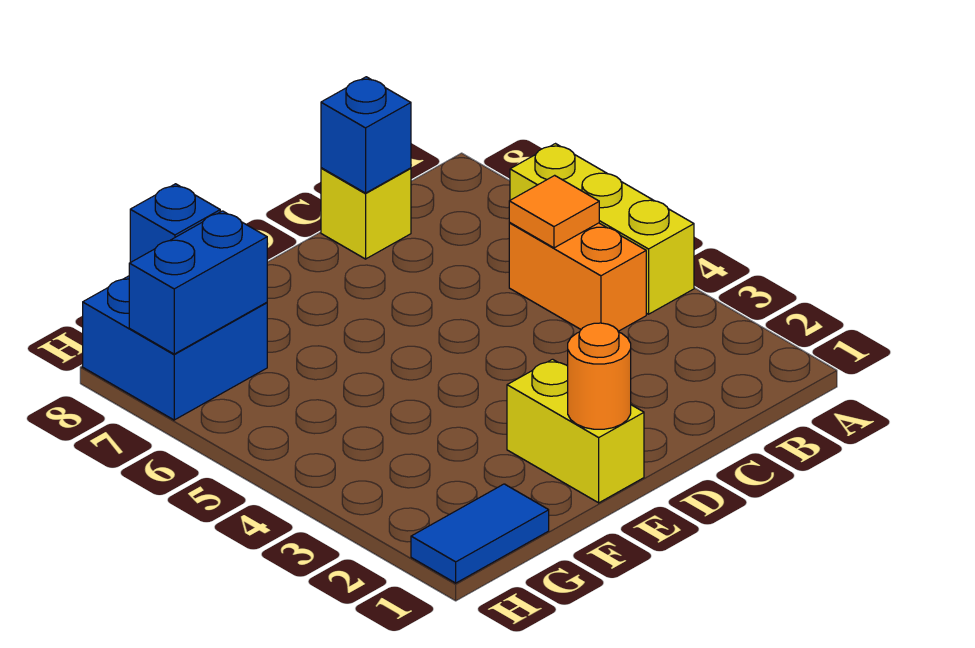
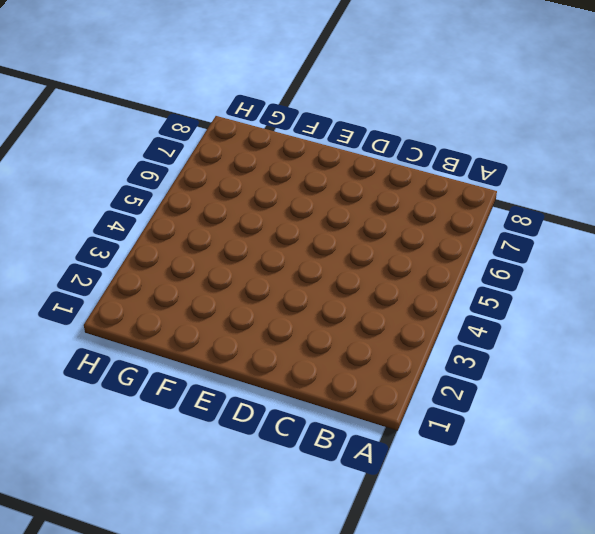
none -> yellow brick A4:A6 level 1
none -> orange brick B4:B5 level 1

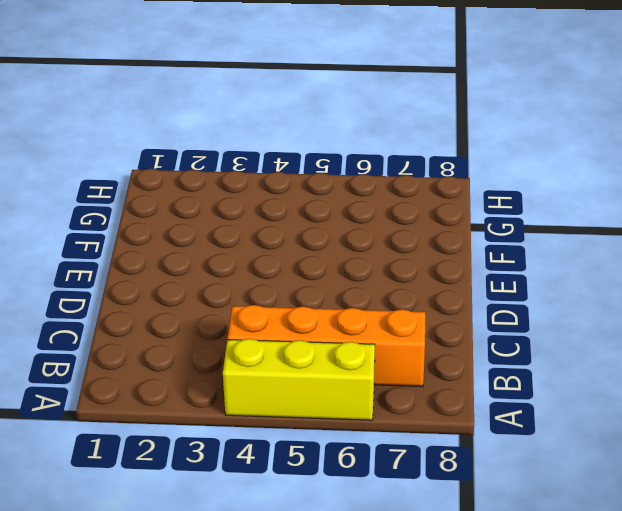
orange brick B4:B7 level 1 -> orange brick B4:B5 level 1
none -> yellow brick C8 level 1
none -> yellow brick E1:E2 level 1

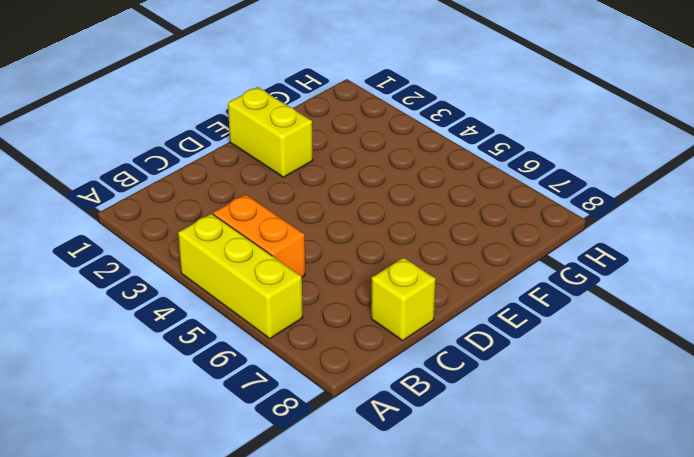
none -> blue tile G1:H1 level 1
none -> blue brick G7:H8 level 1

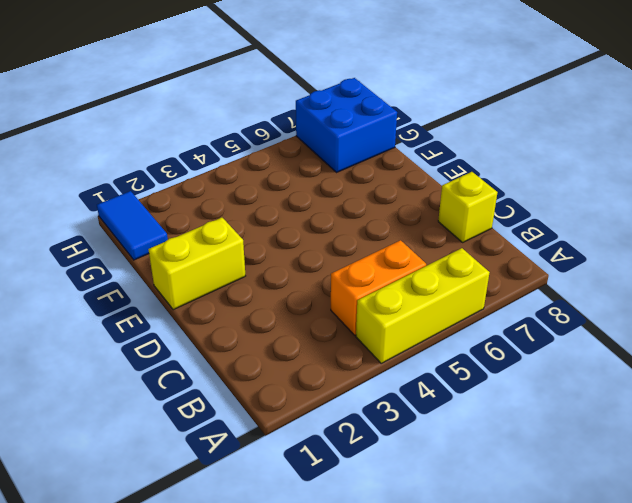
none -> orange tile B5 level 2
none -> blue brick C8 level 2

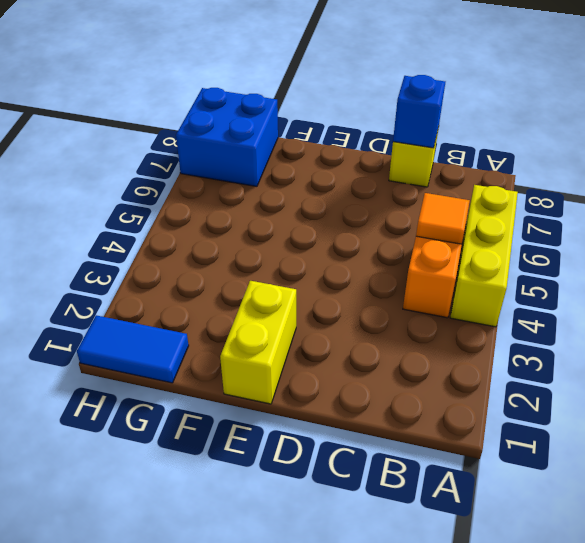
none -> orange round brick E1 level 2
none -> blue brick G7:H7 level 2

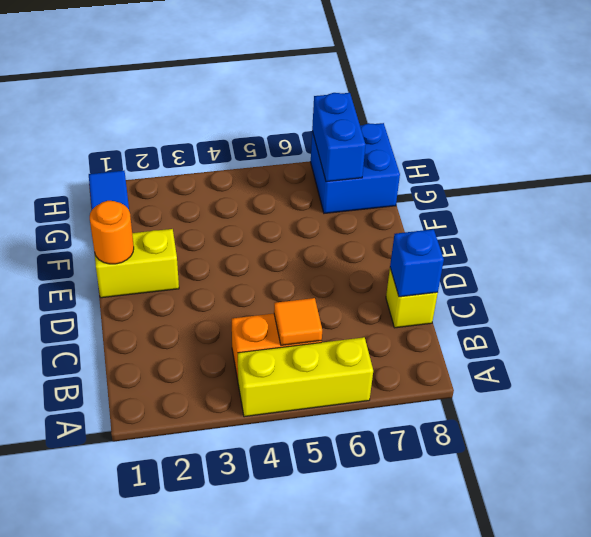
none -> blue brick G8 level 2

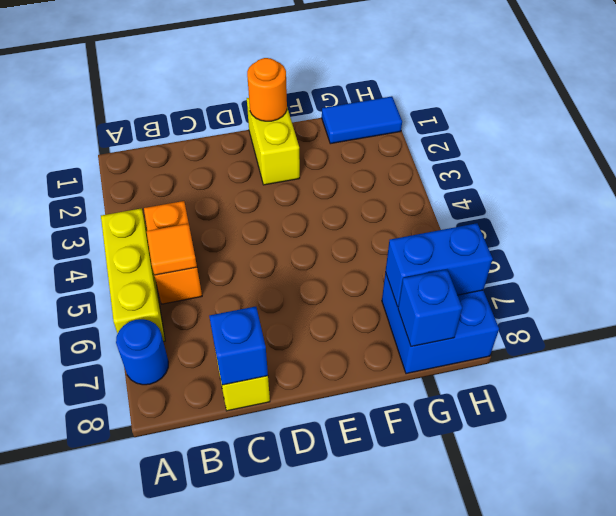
blue round brick A7 level 1 -> none

